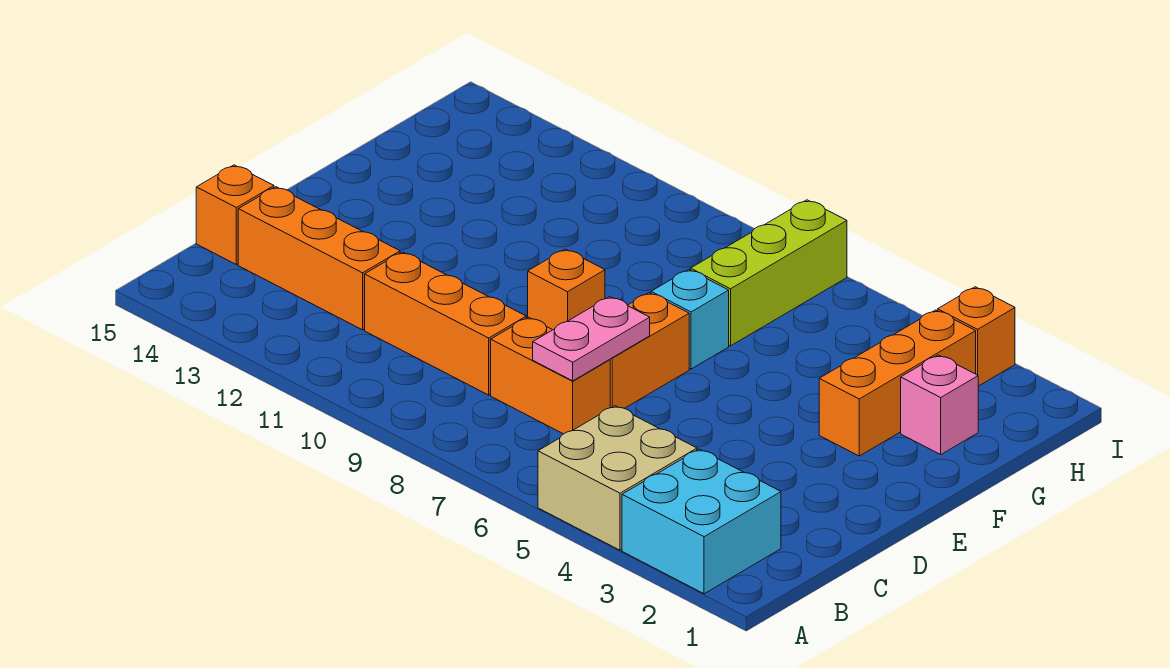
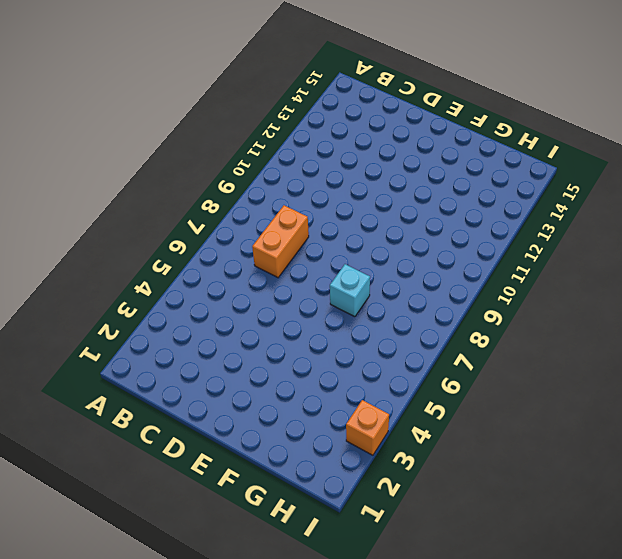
none -> cyan brick A2:B3 level 1
none -> tan brick A4:B5 level 1
none -> orange brick C9:C11 level 1

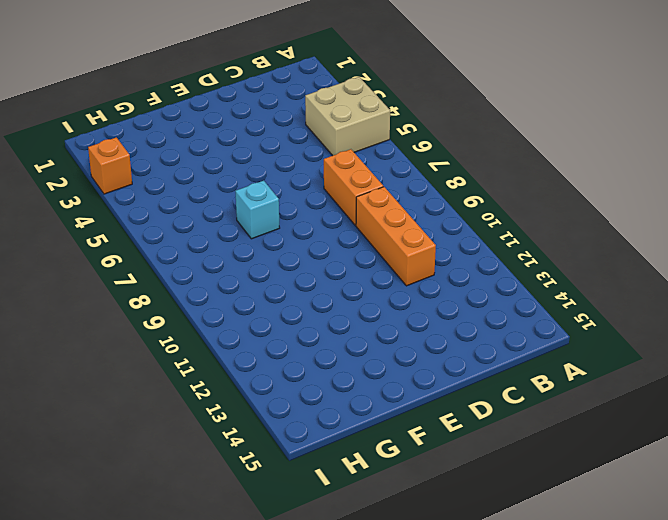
none -> cyan brick A2:B3 level 1
none -> orange brick C12:C14 level 1
none -> orange brick C15 level 1

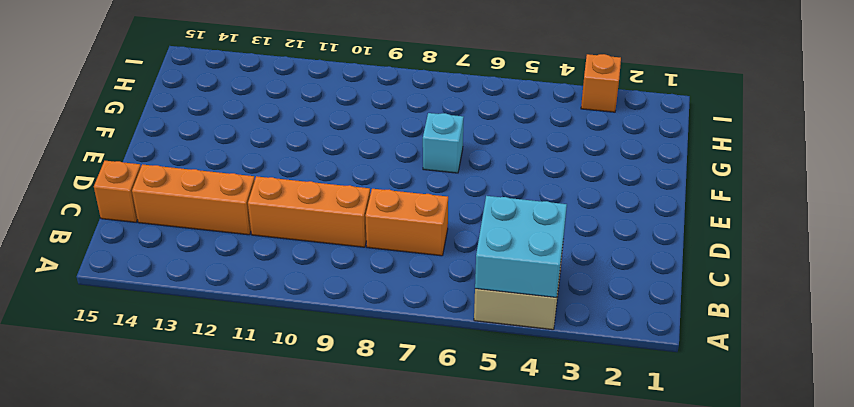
cyan brick A4:B5 level 2 -> cyan brick A2:B3 level 1
none -> orange brick D7:E7 level 1
none -> orange brick E9 level 1
none -> orange brick F3:H3 level 1

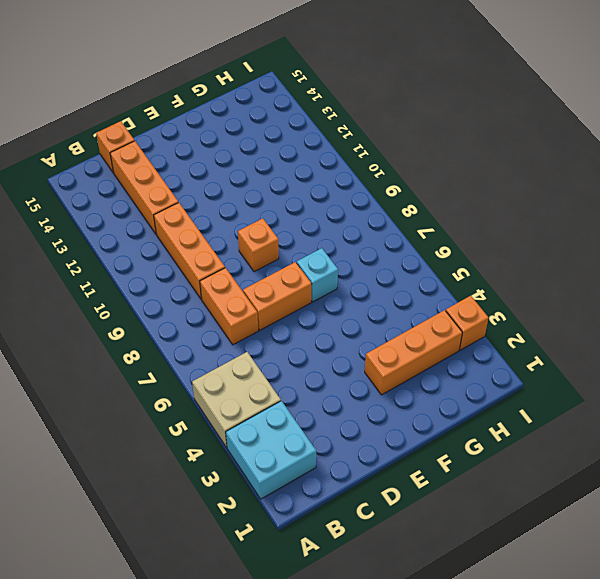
none -> pink brick G2 level 1
none -> lime brick G7:I7 level 1
none -> pink plate C7:D7 level 2

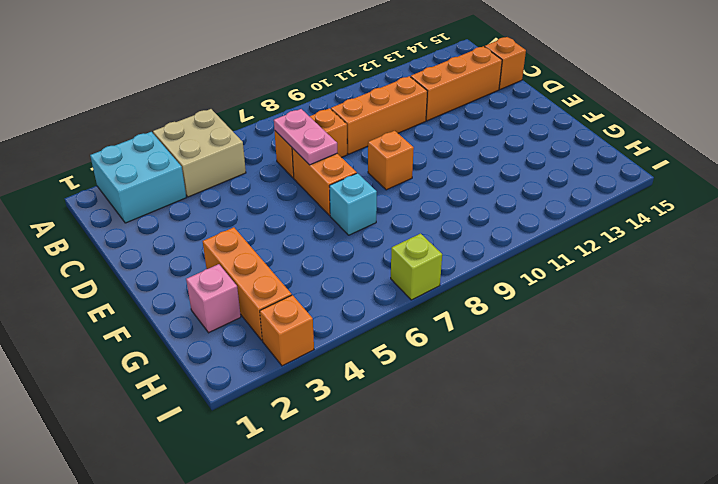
lime brick I7 level 1 -> lime brick G7:I7 level 1

